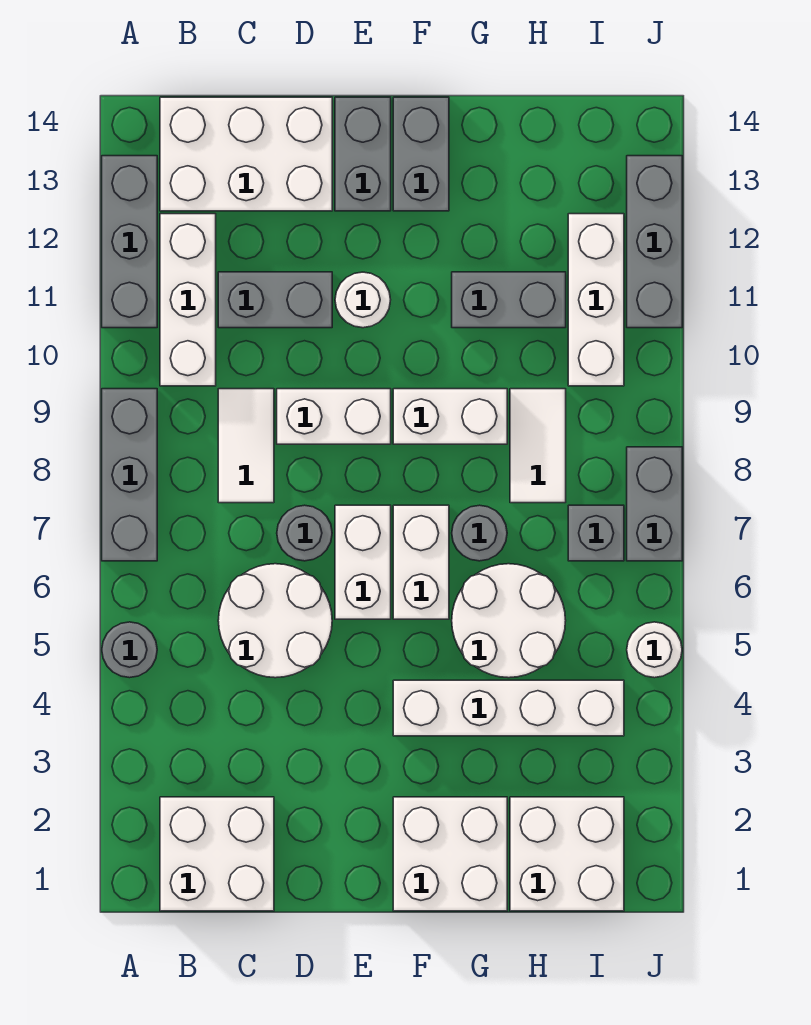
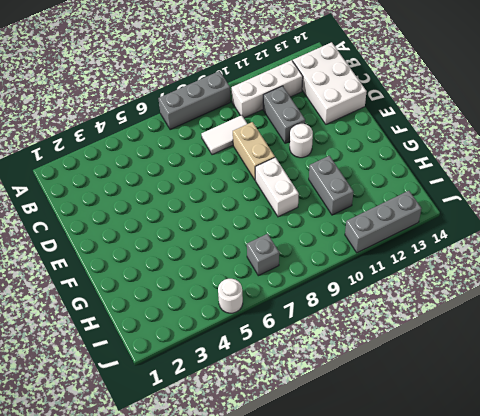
tan brick D9:E9 level 1 -> white brick D9:E9 level 1
none -> grey round brick A5 level 1
none -> grey brick A11:A13 level 1
none -> white brick B1:C2 level 1

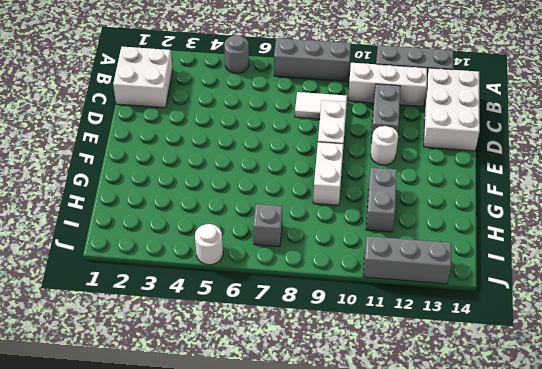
none -> white round brick C5:D6 level 1
none -> grey round brick D7 level 1
none -> white brick E6:E7 level 1

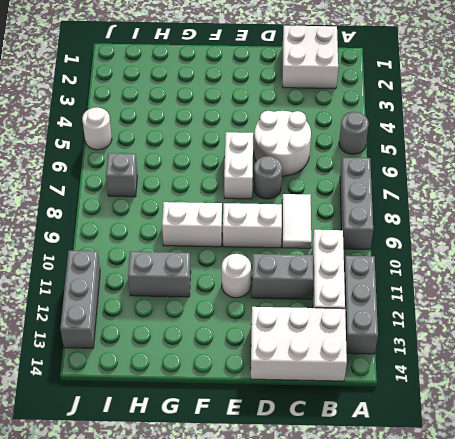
none -> grey brick E13:E14 level 1
none -> white brick F1:G2 level 1
none -> white brick F4:I4 level 1

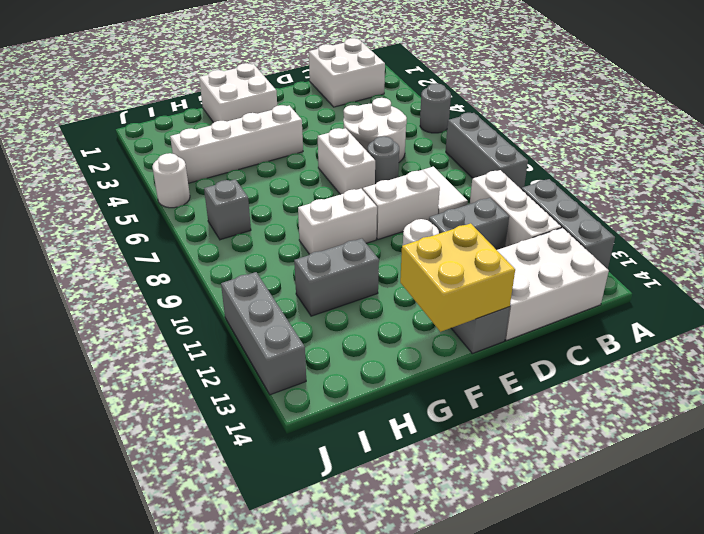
yellow brick E13:F14 level 2 -> none
none -> white brick F6:F7 level 1
none -> grey brick F13:F14 level 1
none -> white round brick G5:H6 level 1

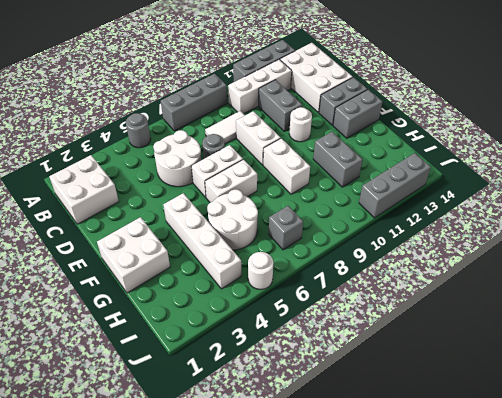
none -> grey round brick G7 level 1
none -> white brick H1:I2 level 1
none -> white tile H8:H9 level 1

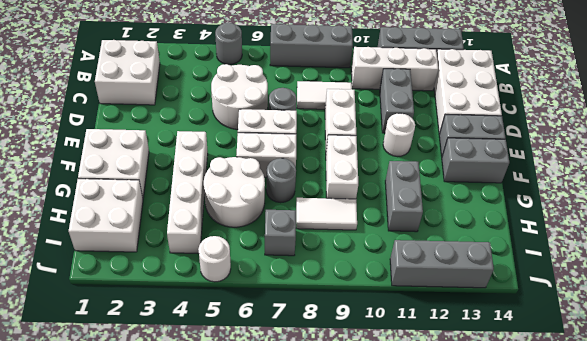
none -> white brick I10:I12 level 1
none -> grey brick J7:J8 level 1

